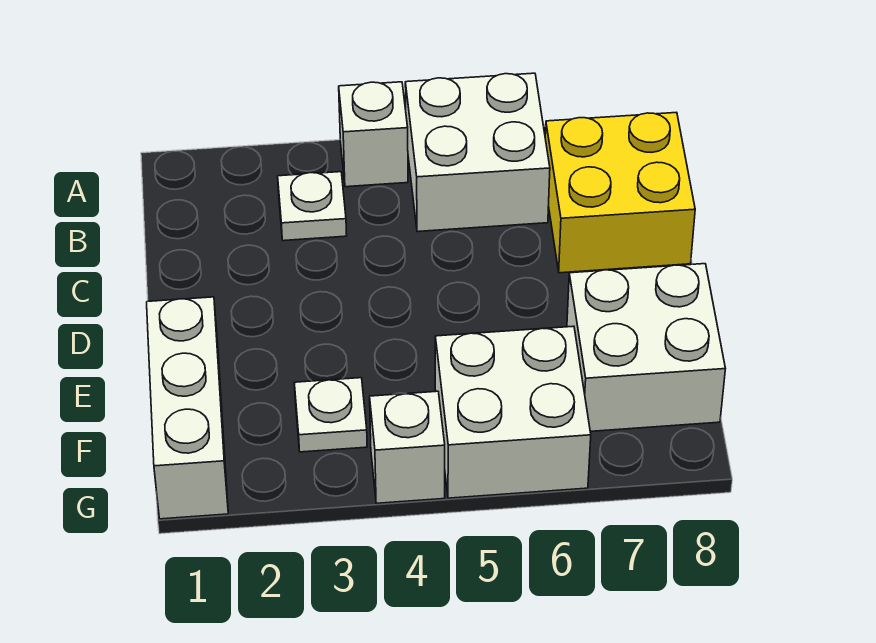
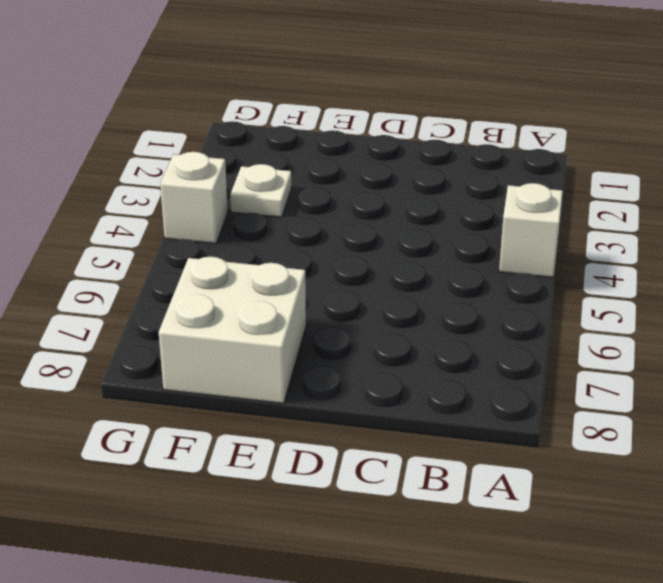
none -> white brick A5:B6 level 1
none -> white plate B3 level 1

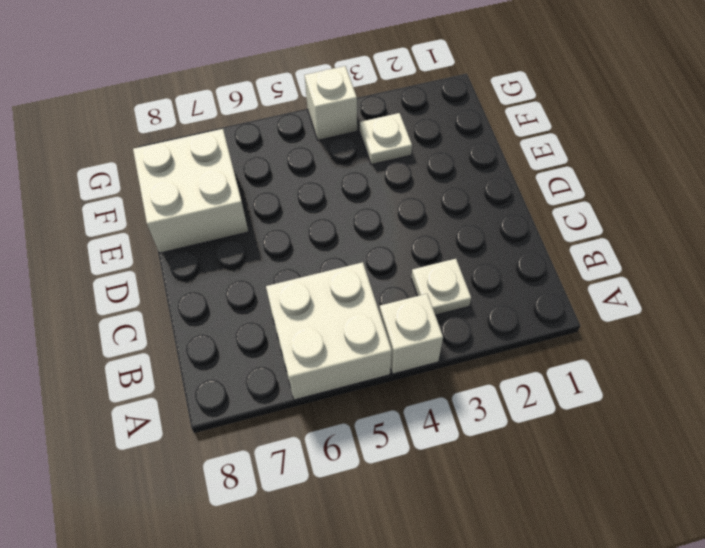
none -> yellow brick B7:C8 level 1
none -> white brick E1:G1 level 1

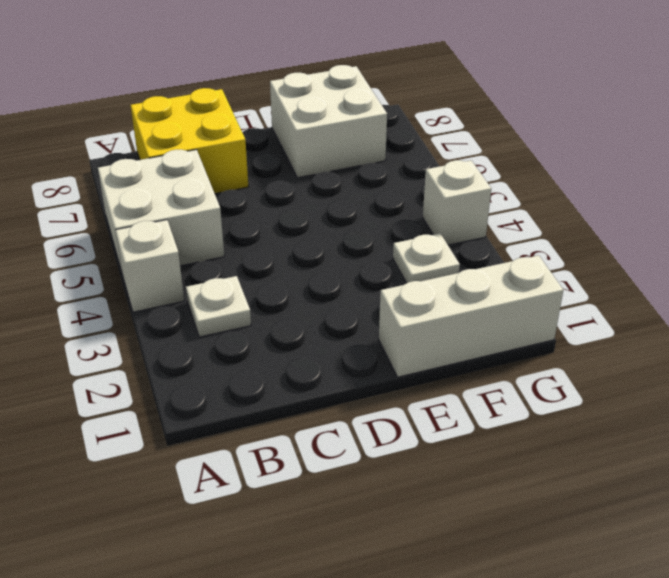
none -> white brick F5:G6 level 1

